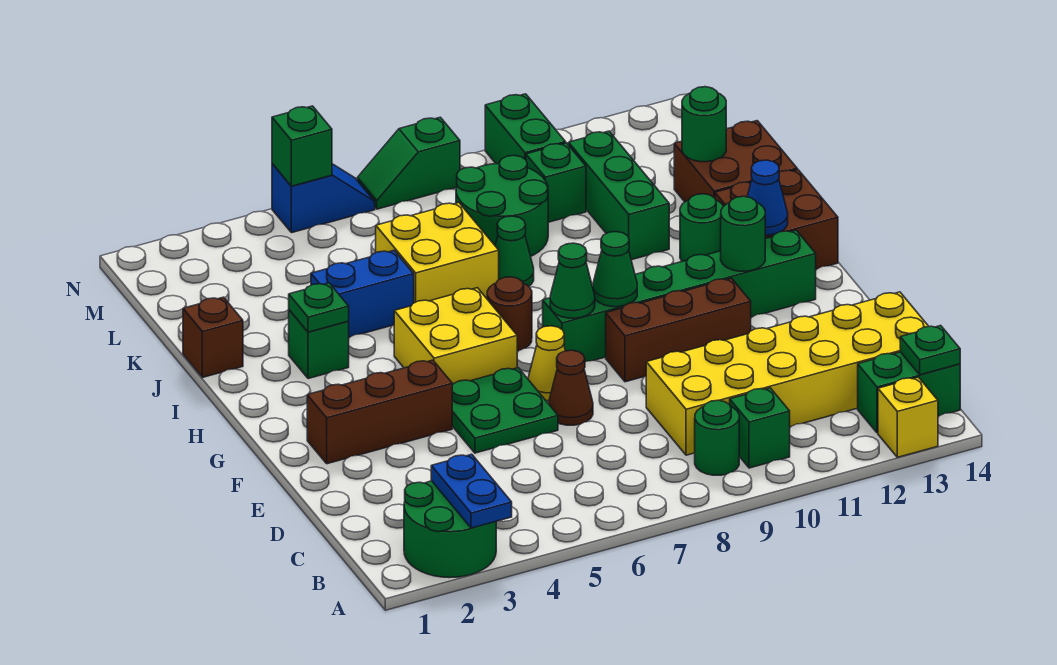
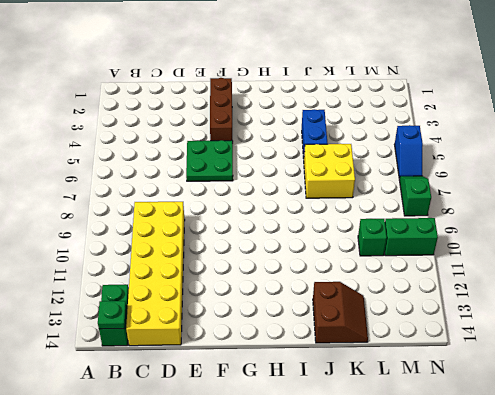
brown slope J13:K14 level 1 top J -> brown brick J13:K14 level 1
none -> green round brick A2:B3 level 1
none -> yellow brick A13 level 1
none -> green round brick B9 level 1
none -> green brick B10 level 1

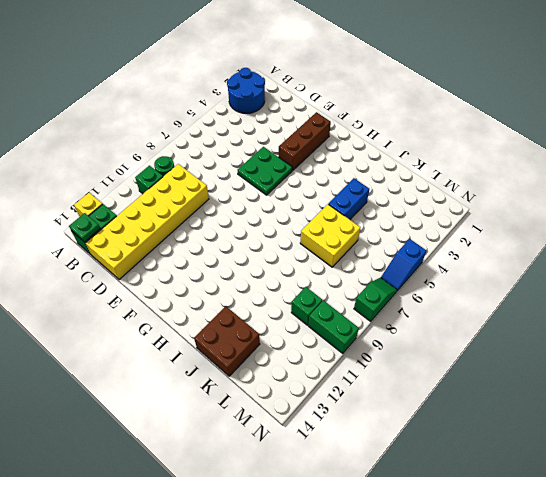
blue round brick A2:B3 level 1 -> green round brick A2:B3 level 1
none -> brown cone E7 level 1
none -> yellow cone F7 level 1
none -> brown brick F9:F11 level 1
none -> yellow brick G5:H6 level 1

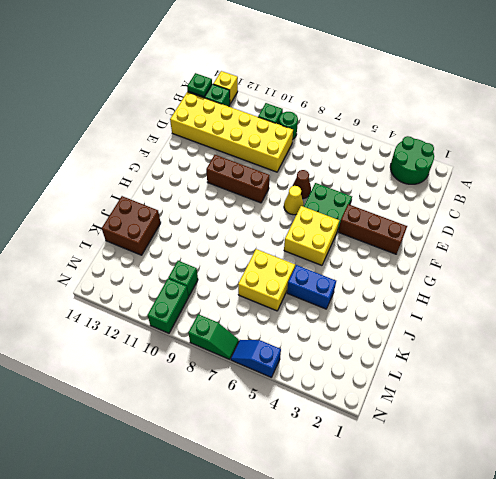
none -> green brick G8:G13 level 1
none -> brown round brick H7 level 1
none -> brown brick H13:I14 level 1
none -> green brick I3 level 1

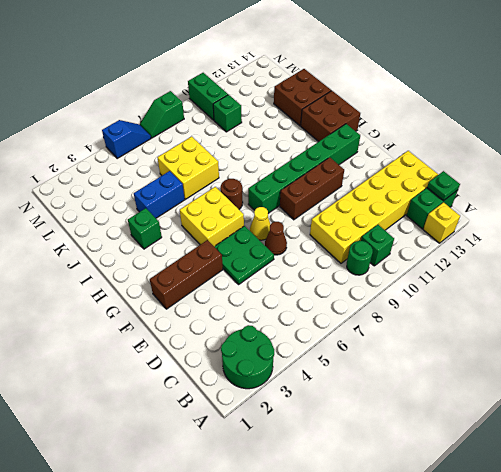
none -> green round brick I12 level 1
none -> brown brick J1 level 1
none -> green cone J8 level 1
none -> green brick J11:L11 level 1

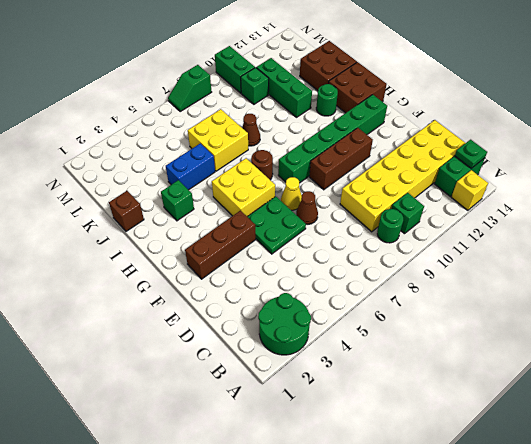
brown cone J8 level 1 -> green cone J8 level 1
none -> green round brick K8:L9 level 1
none -> blue slope N5:N6 level 1 top 5
none -> blue plate A3:B3 level 2
none -> green cone G8 level 2

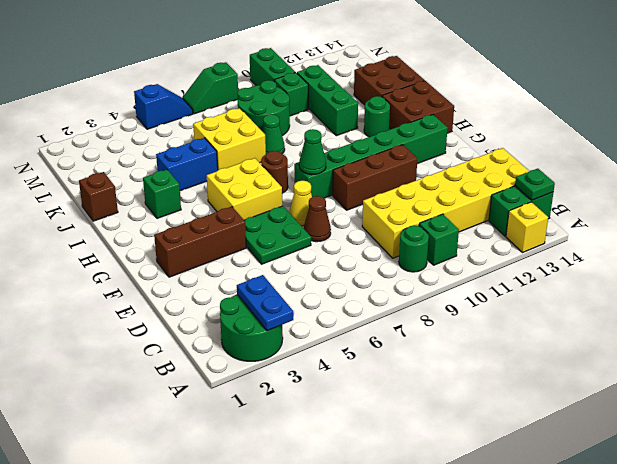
none -> green cone G9 level 2
none -> green round brick G12 level 2
none -> blue cone H13 level 2
none -> green plate I3 level 2

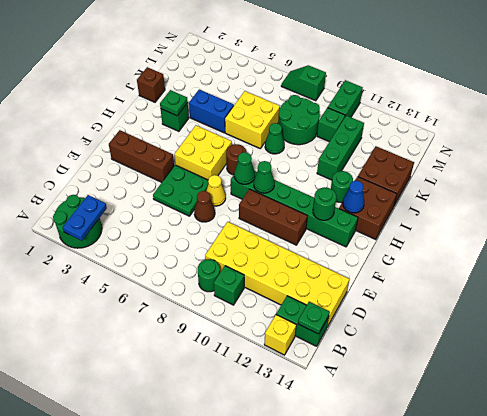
none -> blue slope N5:N6 level 1 top 5
none -> green round brick K13 level 2
none -> green brick N5 level 2

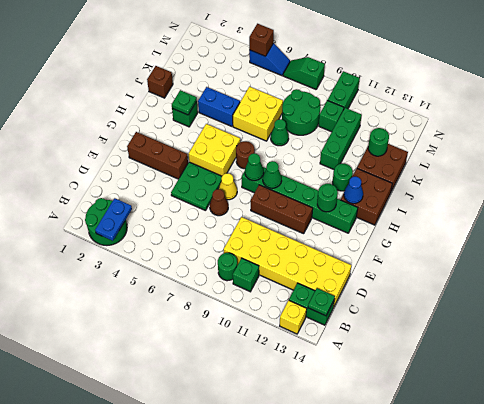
brown brick N5 level 2 -> green brick N5 level 2

